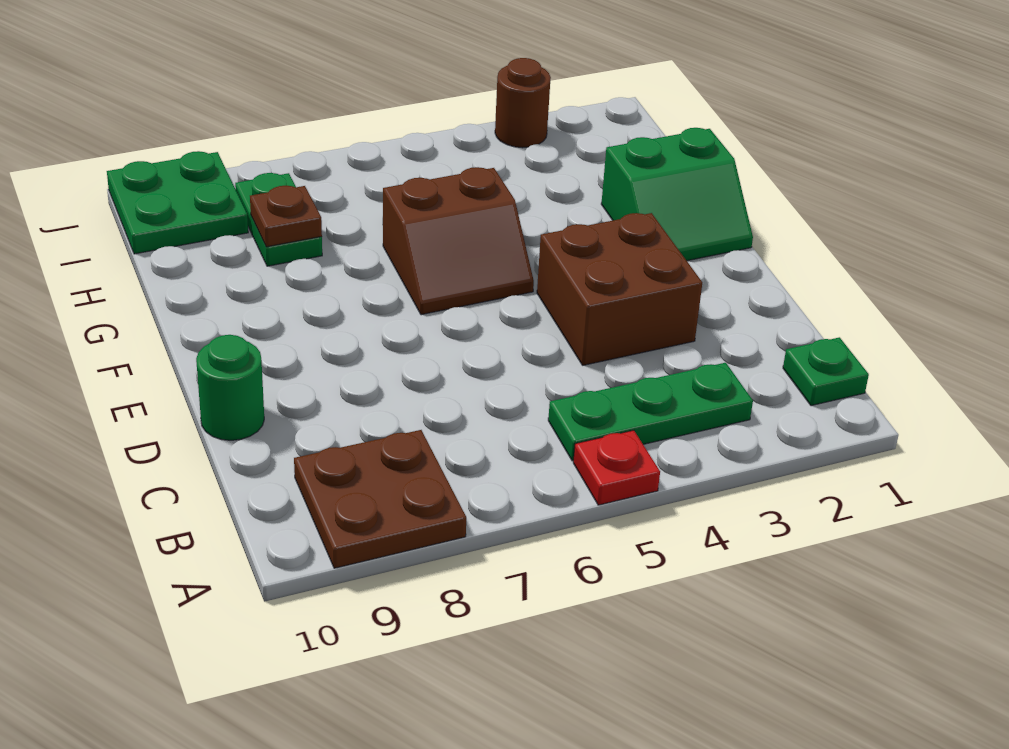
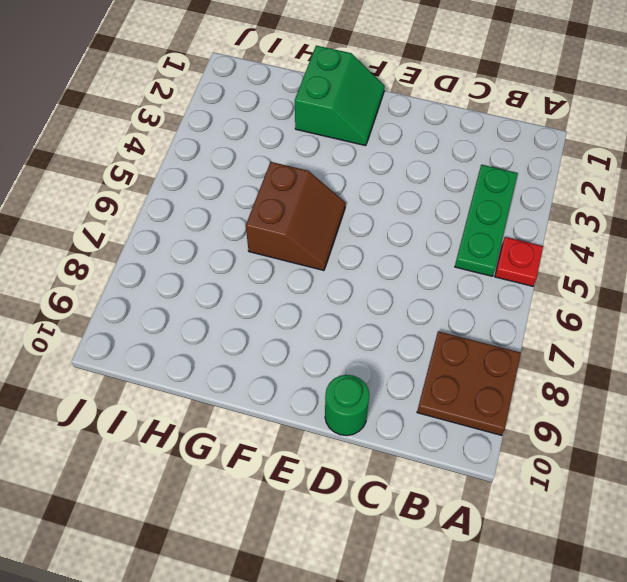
none -> green plate B1 level 1
none -> brown brick D3:E4 level 1
none -> green plate H8:I8 level 1

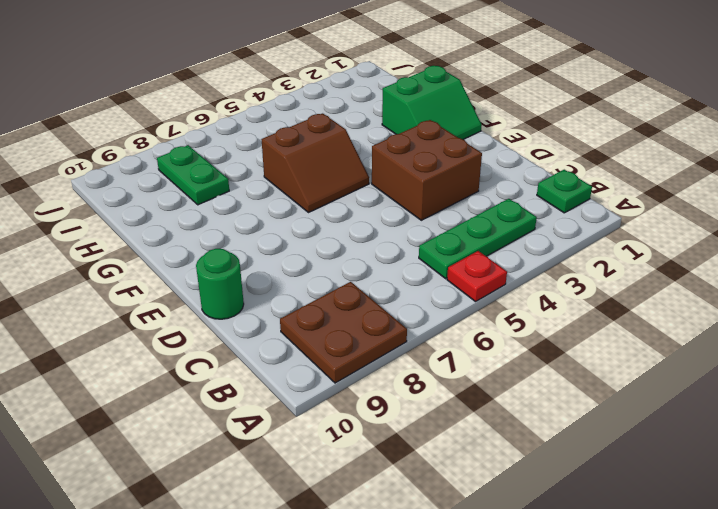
none -> green plate I9:J10 level 1
none -> brown round brick J3 level 1
none -> brown plate H8 level 2

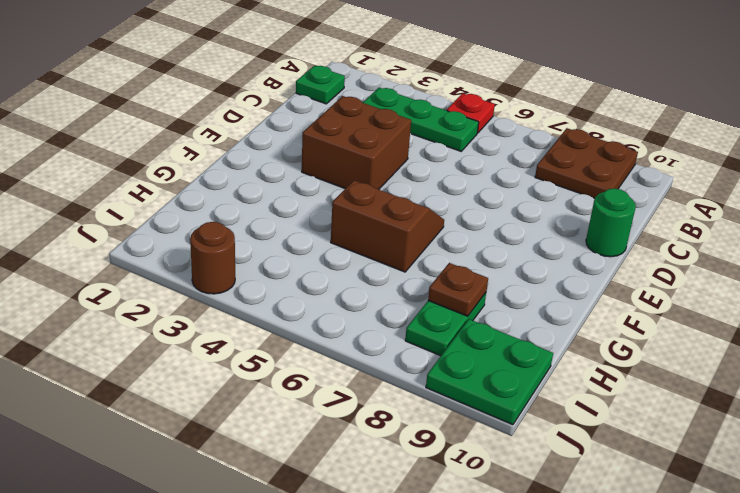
none -> green slope F1:G2 level 1 top G

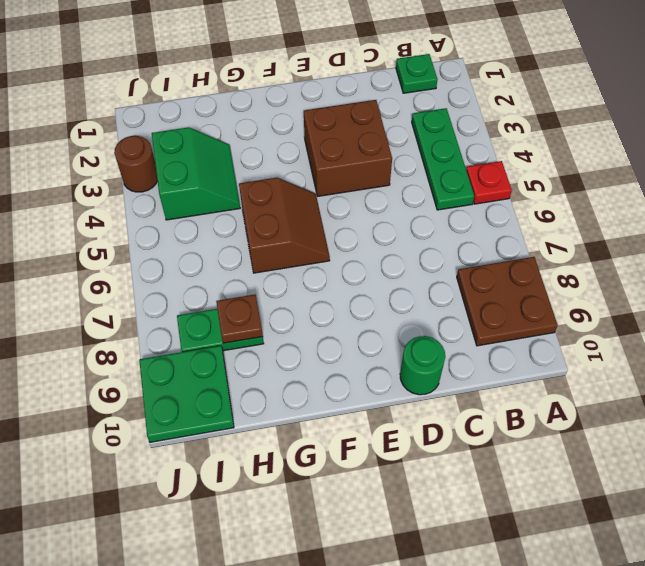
green slope H3:I4 level 1 top I -> green slope F1:G2 level 1 top G

